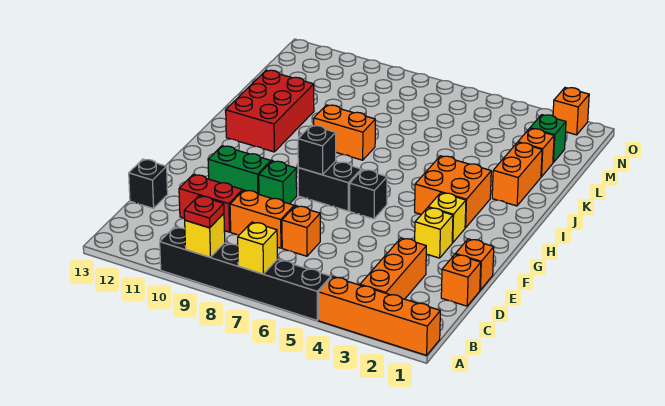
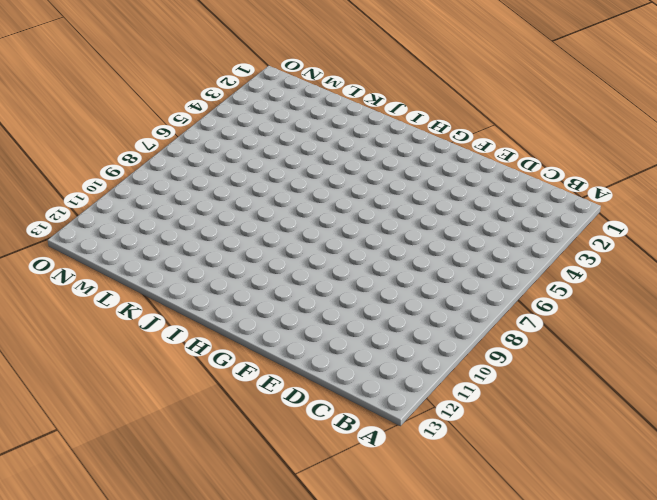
none -> orange brick A1:A4 level 1
none -> black brick A5:A10 level 1
none -> orange brick B3:D3 level 1

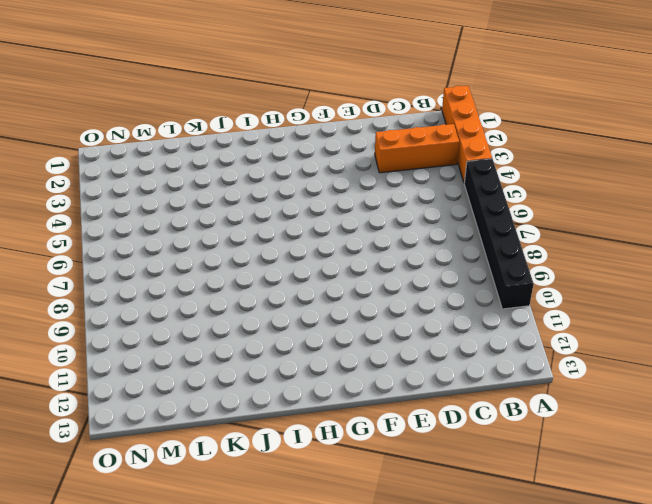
none -> orange brick D1 level 1
none -> orange brick D7 level 1
none -> orange brick D8:D9 level 1

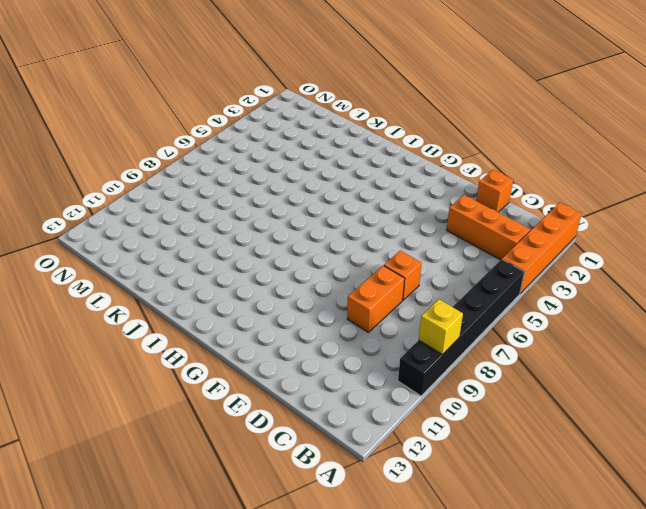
none -> red brick D10:D11 level 1
none -> black brick D13 level 1
none -> orange brick E1 level 1

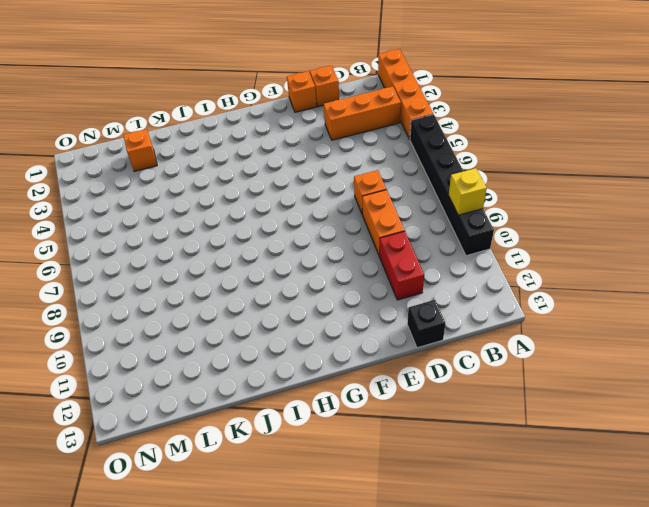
none -> yellow brick F3 level 1
none -> green brick F9 level 1
none -> green brick F10:F11 level 1

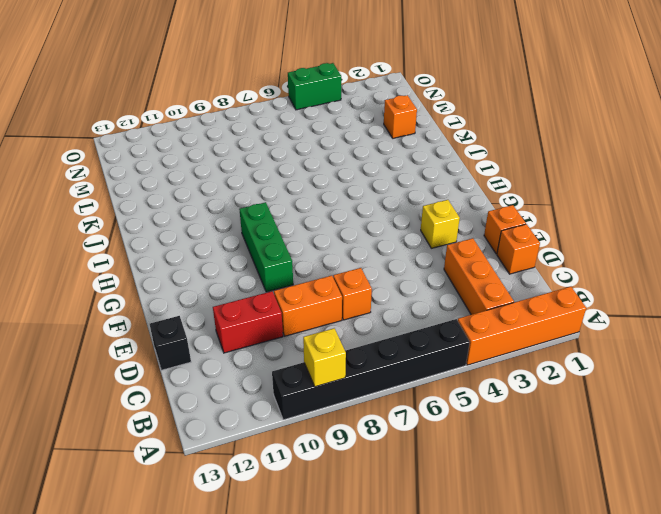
green brick F9:H9 level 1 -> green brick F9 level 1
green brick O4:O5 level 1 -> green brick F10:F11 level 1
none -> yellow brick G3 level 1
none -> black brick G6 level 1
none -> black brick G7:G8 level 1

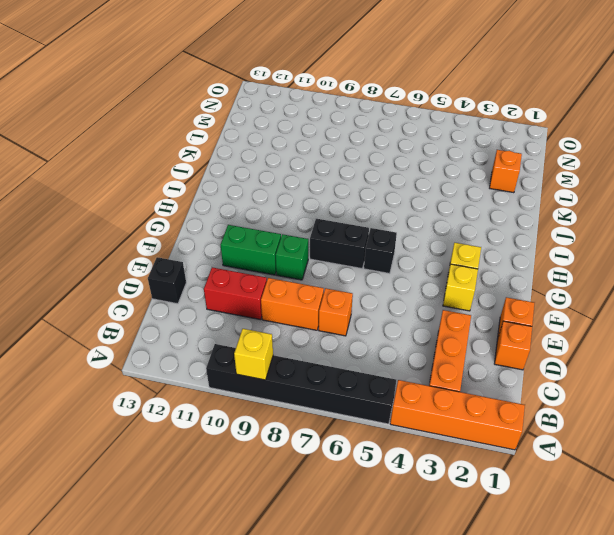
none -> orange brick H3:I4 level 1
none -> red brick I11:K12 level 1
none -> orange brick J2:K2 level 1

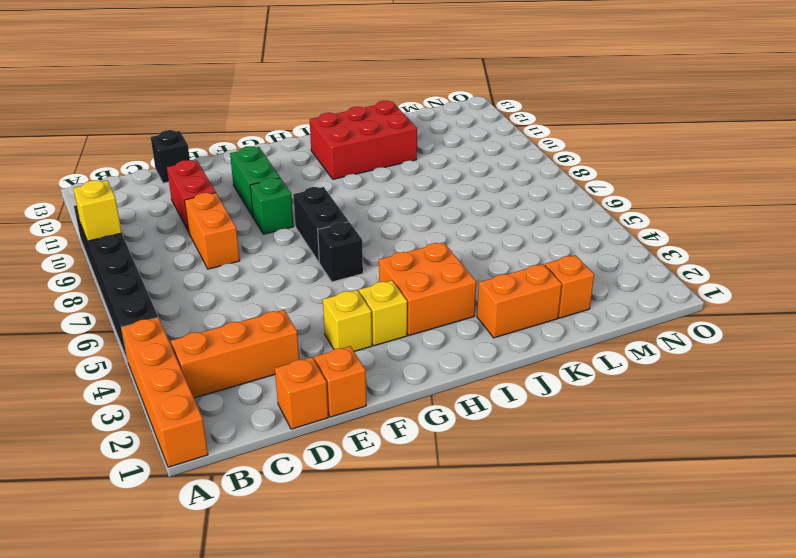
none -> orange brick D7 level 1
none -> orange brick J8:J9 level 1
none -> green brick M2 level 1

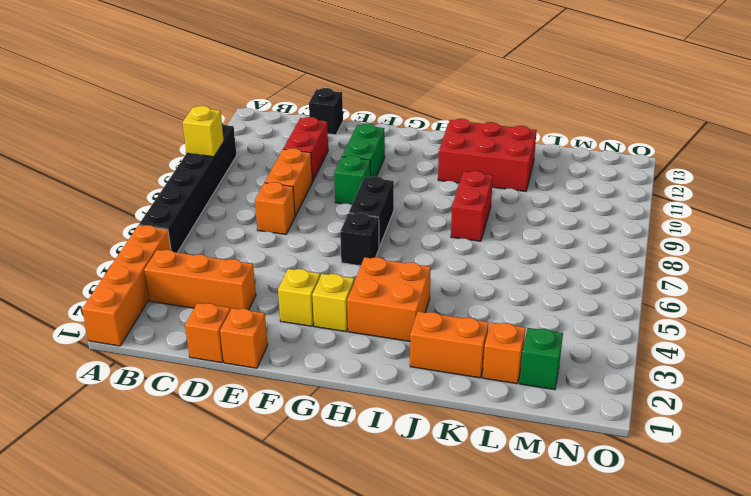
red brick J8:J9 level 1 -> orange brick J8:J9 level 1
none -> orange brick O2 level 1
none -> yellow brick A7 level 2
none -> black brick G8 level 2

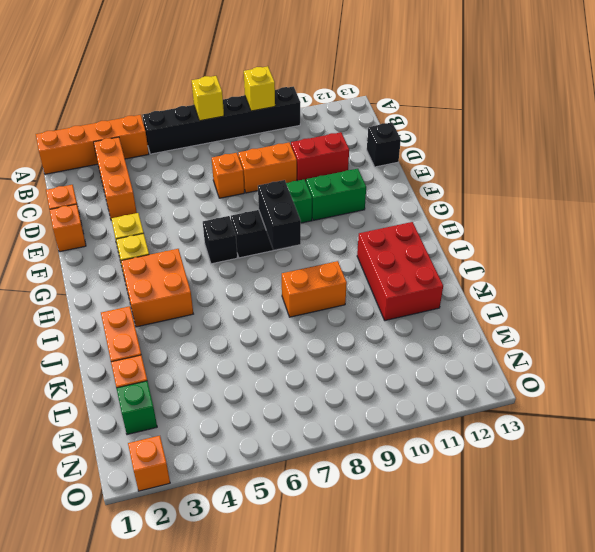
black brick G8:H8 level 2 -> black brick G8 level 2
none -> red plate A9 level 3

